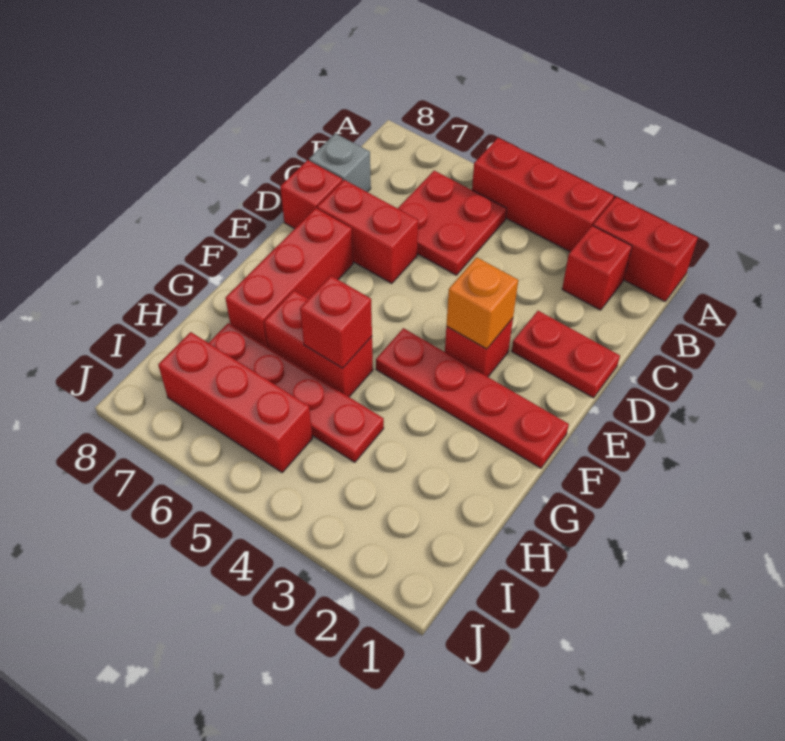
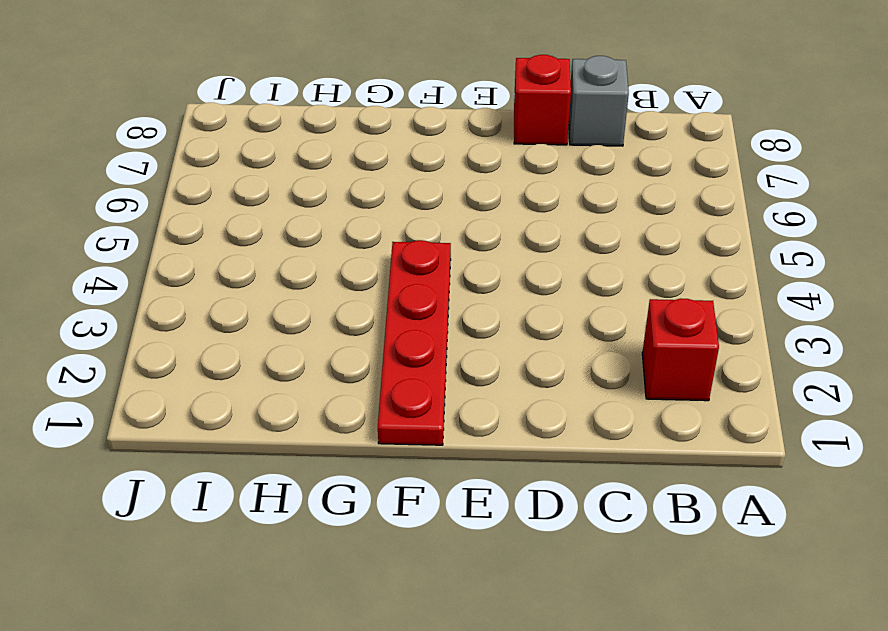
none -> red brick A1:A2 level 1
none -> red brick A3:A5 level 1
none -> red plate B5:C6 level 1

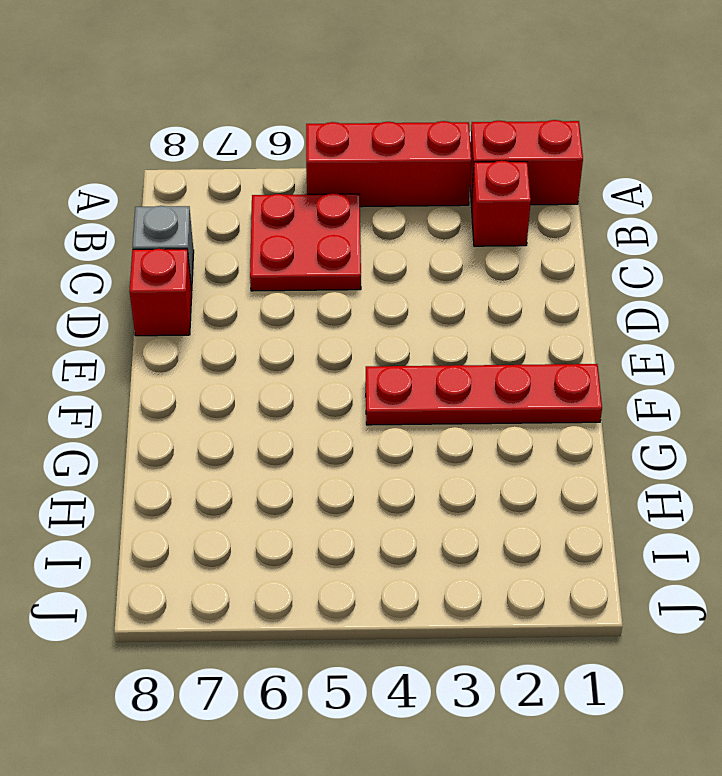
none -> red plate D1:D2 level 1
none -> red brick D6:D7 level 1
none -> red brick E3 level 1

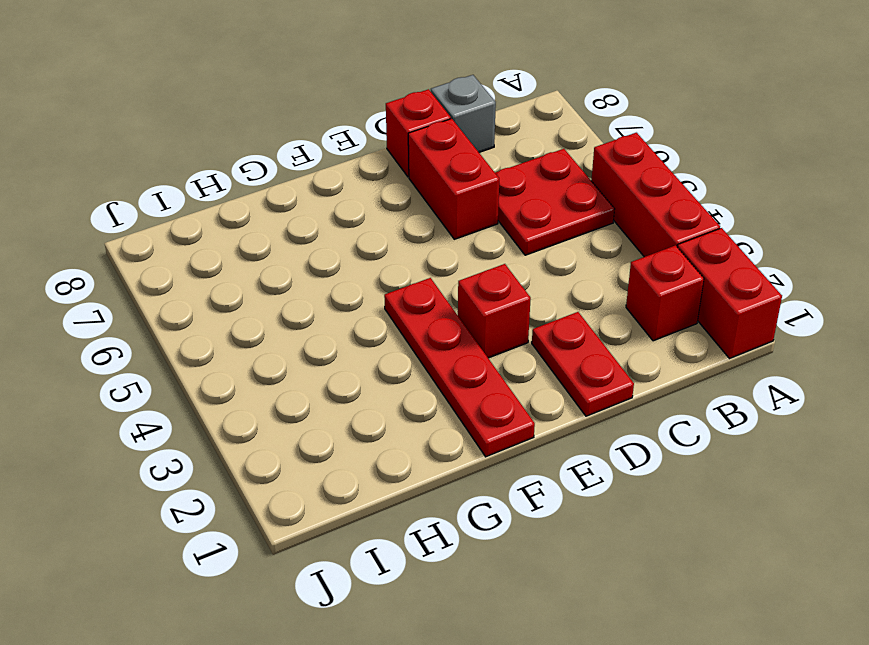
none -> red brick E7:G7 level 1
none -> red brick G5:G6 level 1
none -> red plate H4:H7 level 1

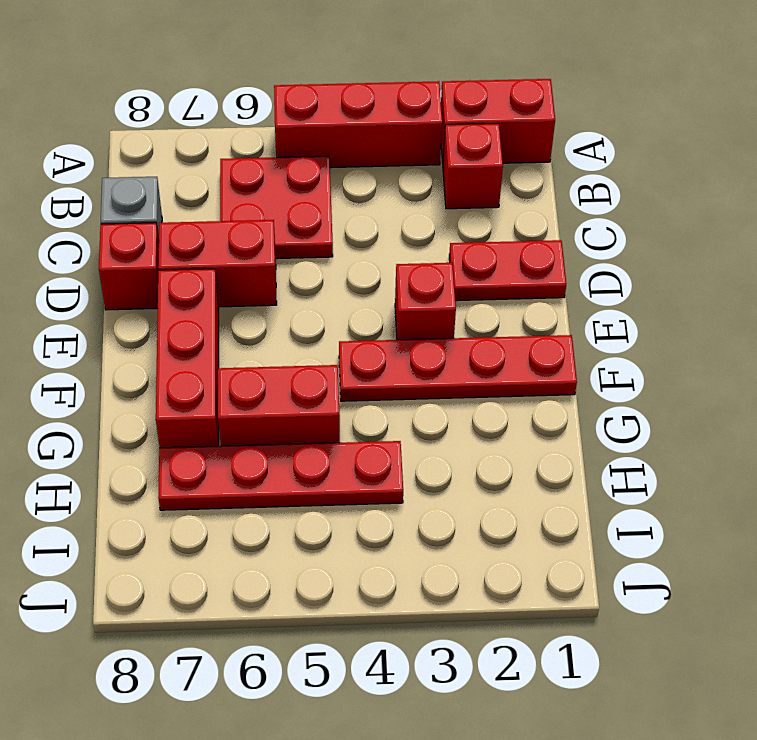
none -> red brick I5:I7 level 1
none -> orange brick E3 level 2
none -> red brick G5 level 2

